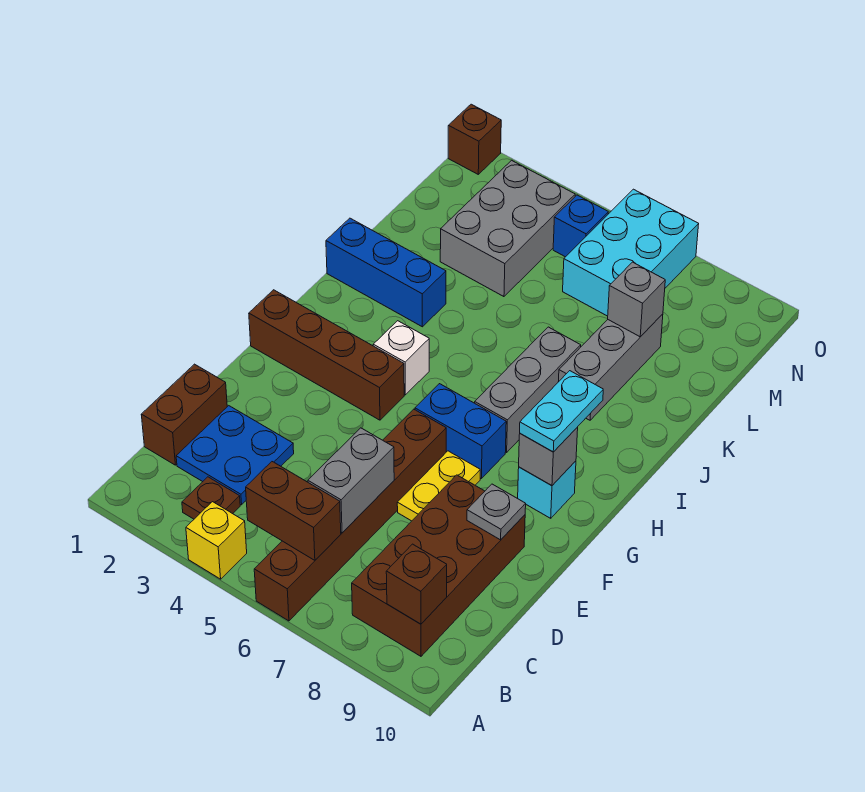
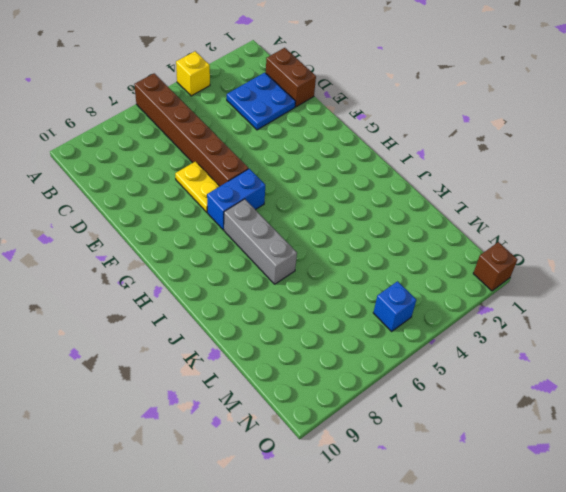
none -> brown plate B3 level 1
none -> brown brick B8:E9 level 1
none -> brown brick G1:G4 level 1

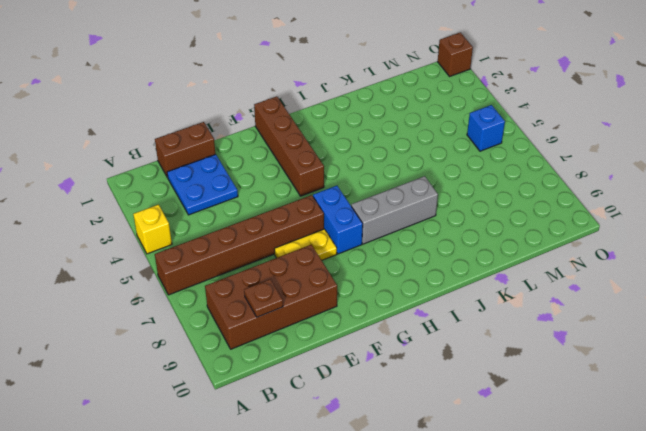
brown plate C9 level 2 -> brown plate B3 level 1
none -> cyan brick G9 level 1
none -> white brick H4 level 1
none -> blue brick J1:J3 level 1

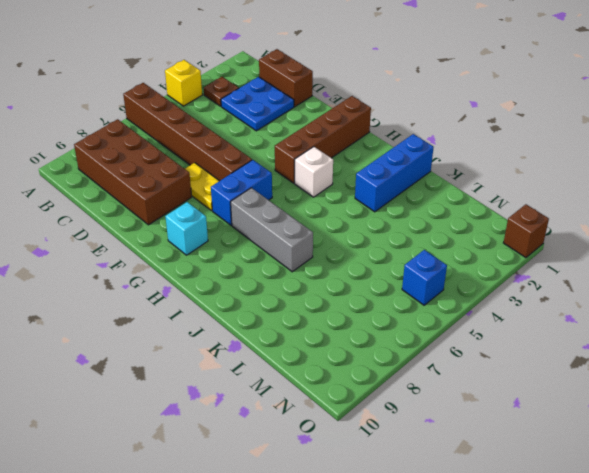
none -> grey brick J8:L8 level 1
none -> grey brick L3:N4 level 1
none -> cyan brick M6:O7 level 1

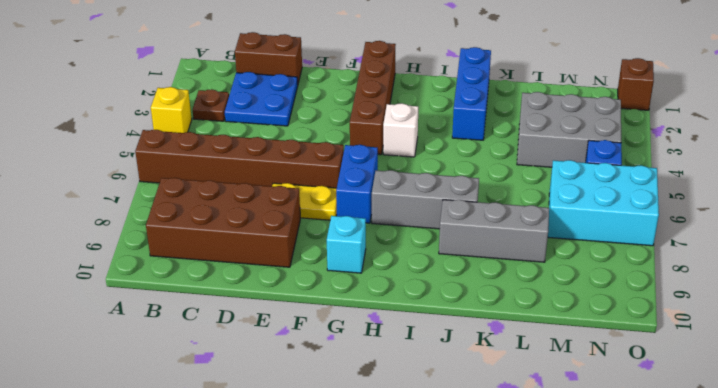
none -> brown brick B5:B6 level 2
none -> brown brick B9 level 2
none -> grey brick C6:D6 level 2

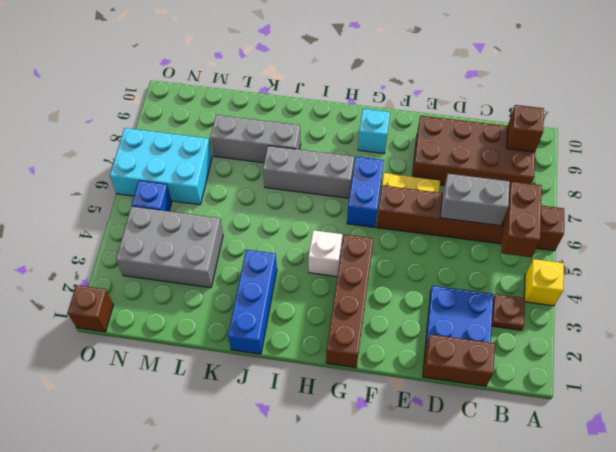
none -> grey plate E9 level 2
none -> grey brick G9 level 2
none -> grey brick L8 level 2

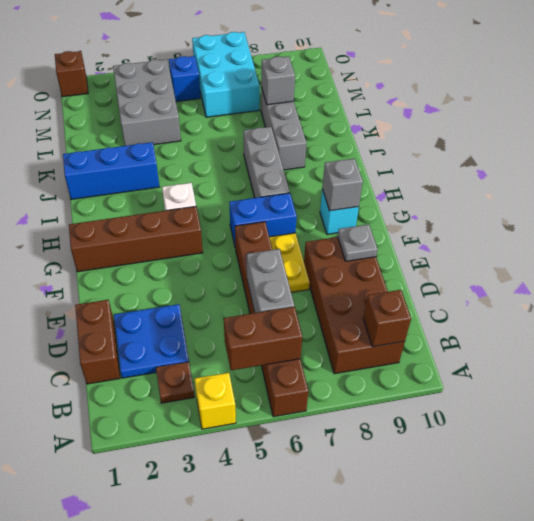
none -> cyan plate G9:H9 level 3

